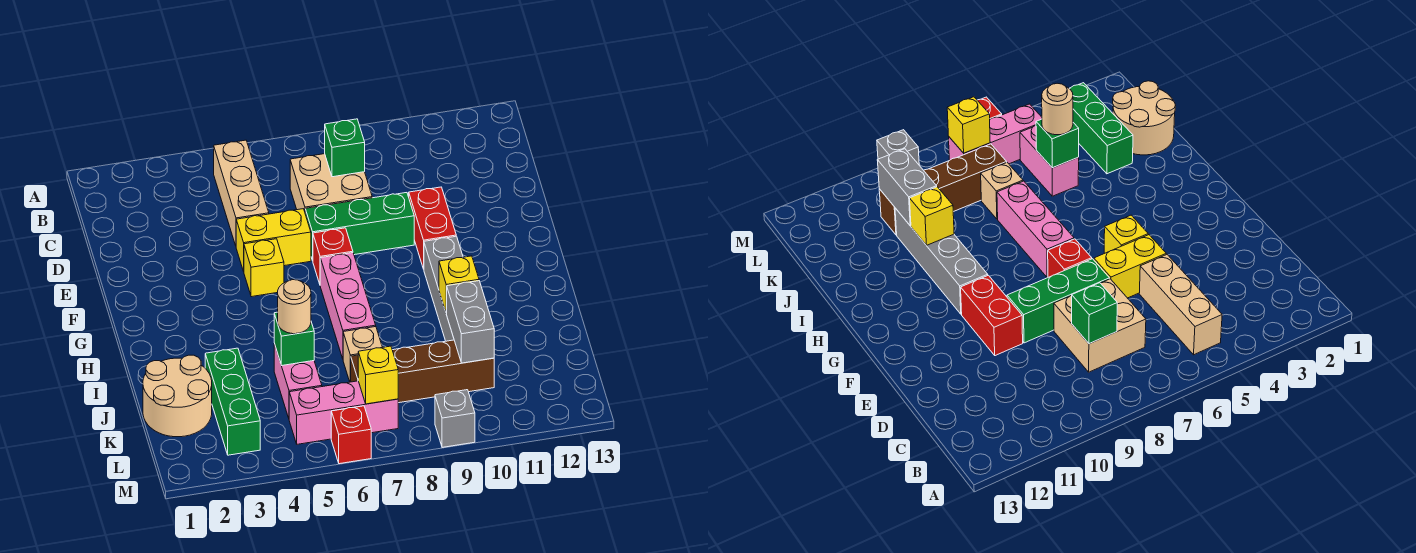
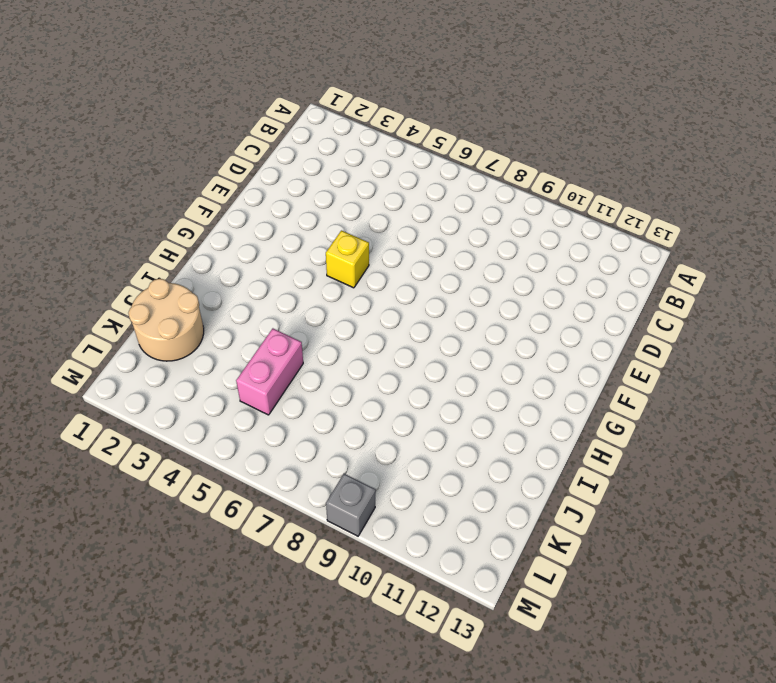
none -> tan brick B5:D5 level 1
none -> tan brick C7:D8 level 1
none -> yellow brick E5:E6 level 1

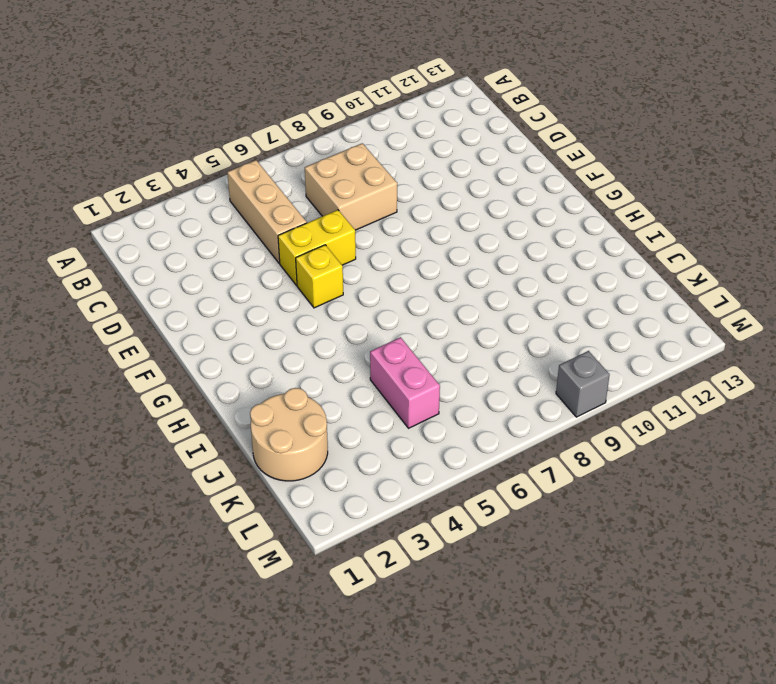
none -> green brick E7:E9 level 1
none -> red brick E10:F10 level 1
none -> red brick F7 level 1

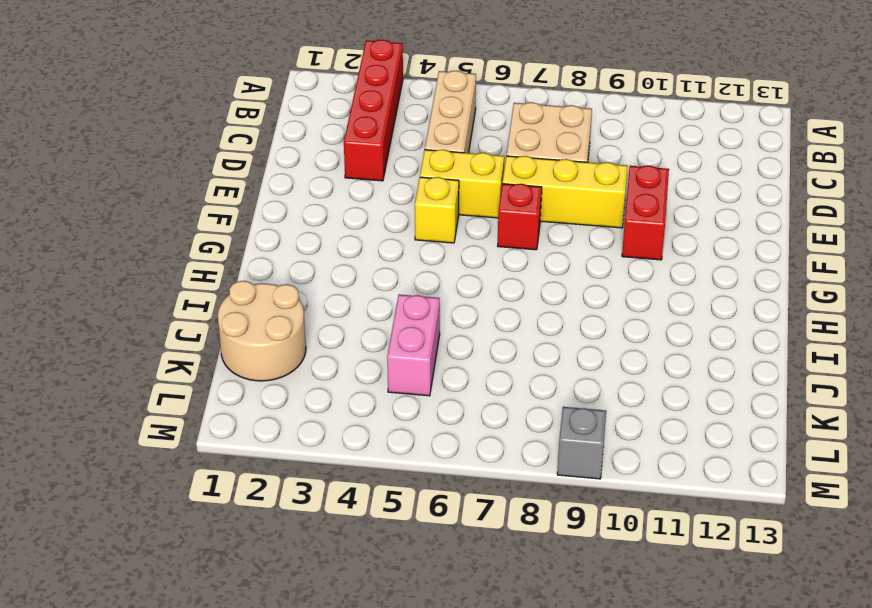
red brick A3:D3 level 1 -> none
yellow brick E7:E9 level 1 -> green brick E7:E9 level 1
none -> pink brick G7:I7 level 1
none -> grey brick G10:J10 level 1
none -> green brick J3:L3 level 1

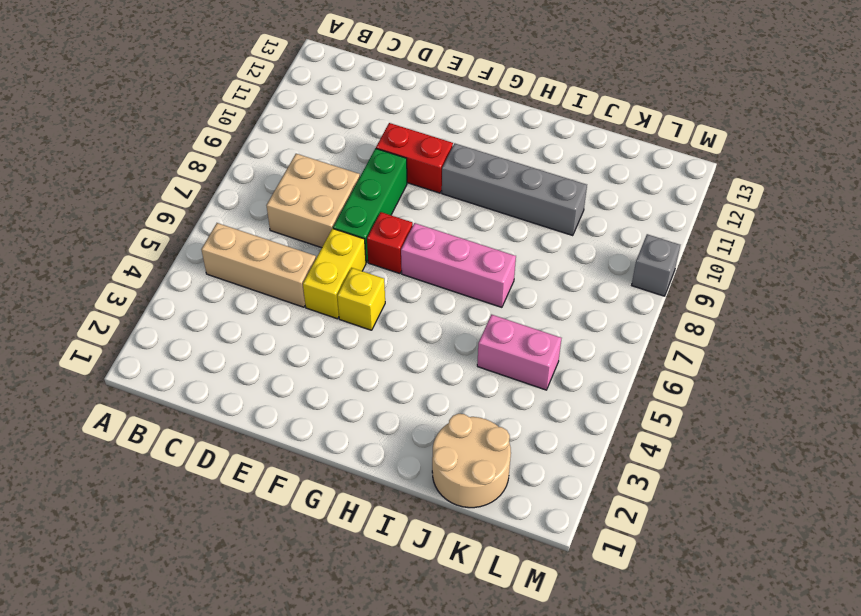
none -> green brick J3:L3 level 1
none -> tan brick J7 level 1
none -> brown brick K7:K10 level 1

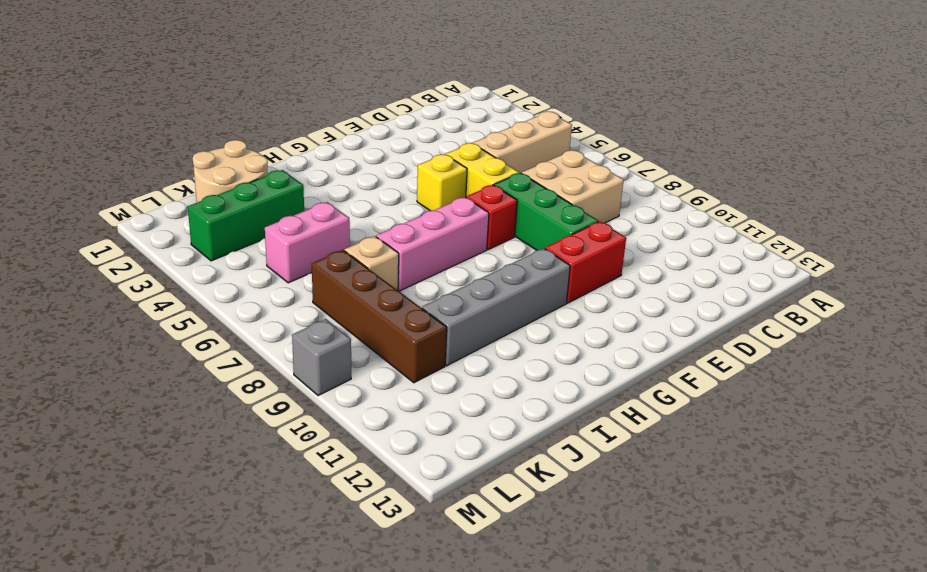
none -> pink brick L5:L7 level 1
none -> red brick M6 level 1
none -> green brick C8 level 2

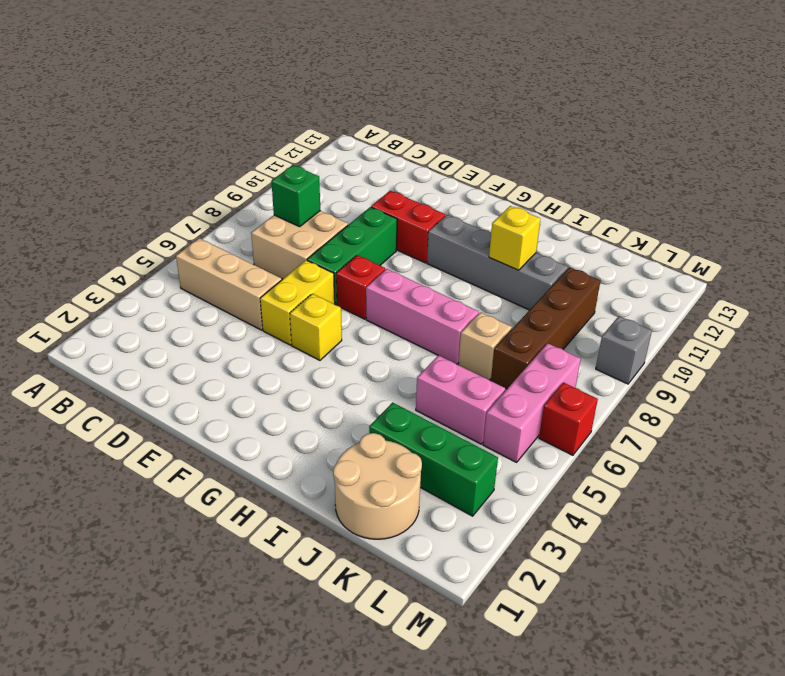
none -> green brick J5 level 2
none -> grey brick J10:K10 level 2
none -> yellow brick L7 level 2

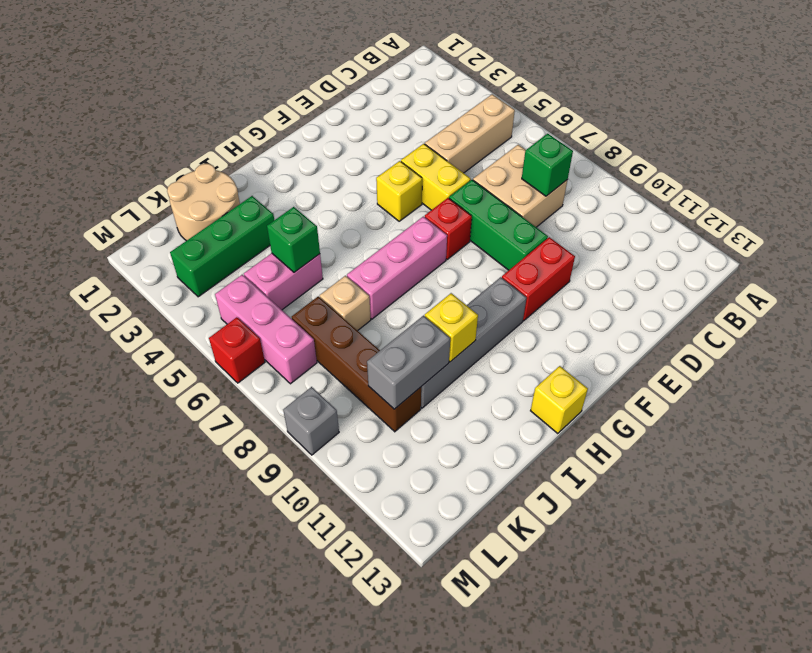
yellow brick H13 level 1 -> yellow brick L7 level 2
none -> tan round brick J5 level 3

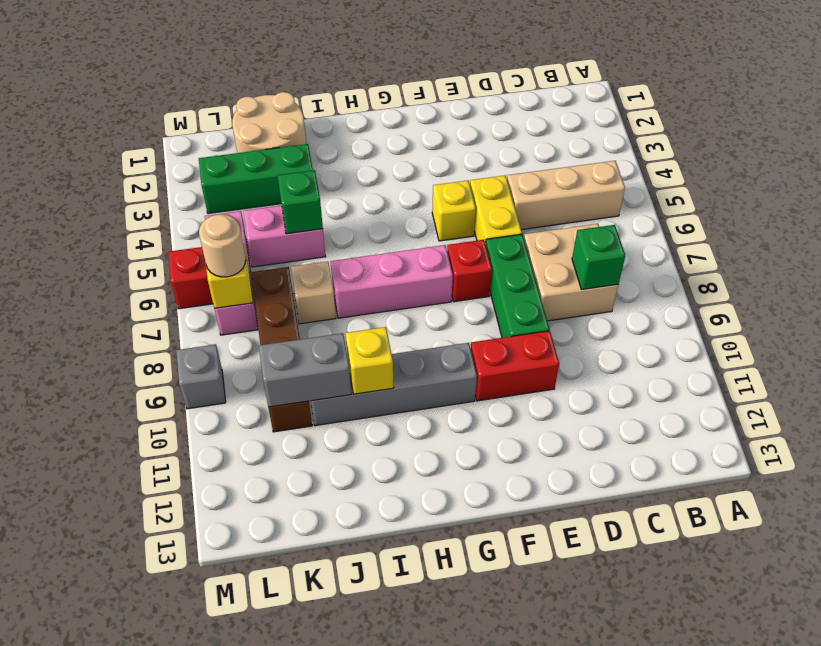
tan round brick L7 level 3 -> tan round brick J5 level 3

